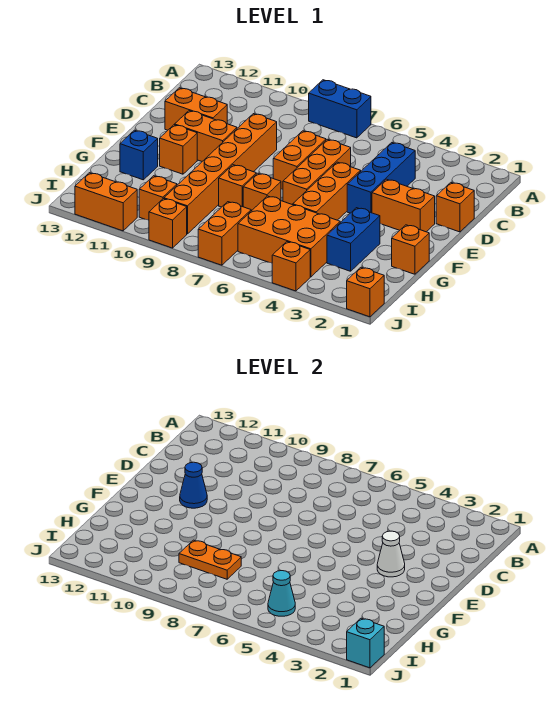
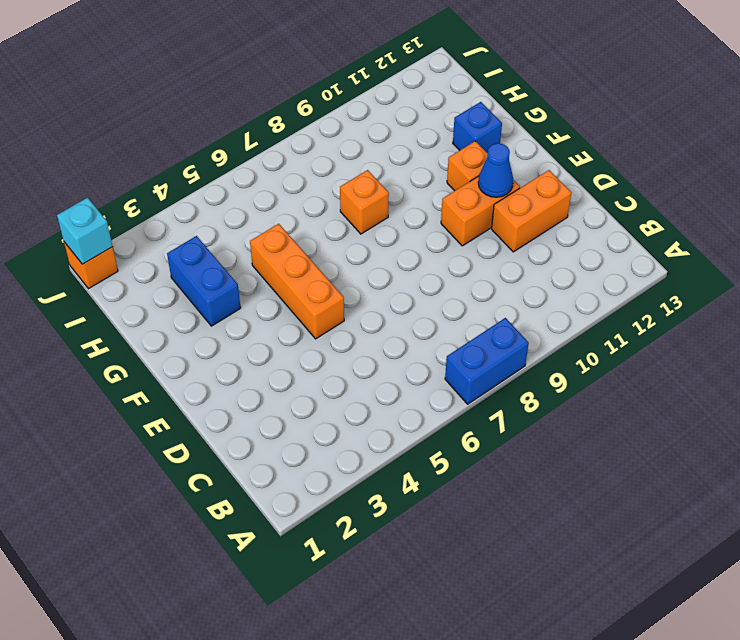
none -> blue brick C4:E4 level 1
none -> orange brick D1 level 1
none -> orange brick D6:F6 level 1

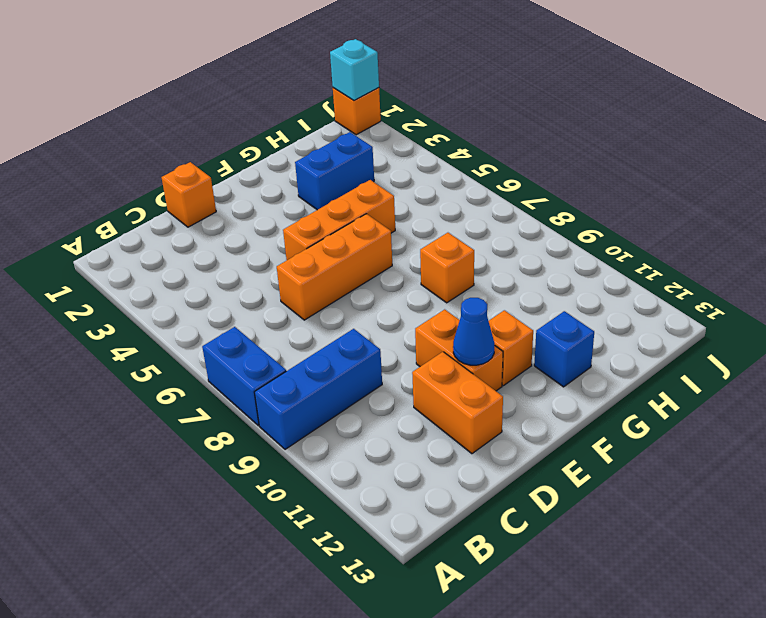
blue brick A9:C9 level 1 -> blue brick C4:E4 level 1
none -> orange brick D7:E7 level 1
none -> orange brick D9:I9 level 1
none -> orange brick E2:E3 level 1

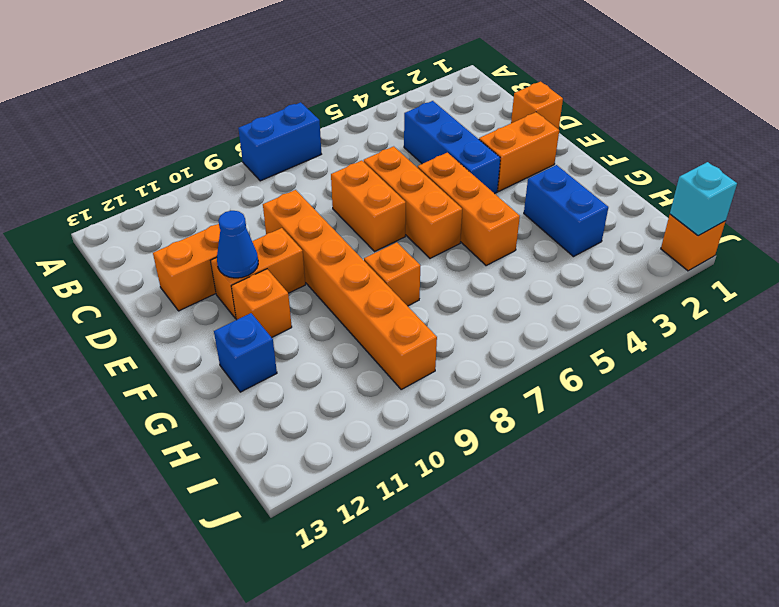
none -> orange brick G1 level 1
none -> orange brick G7 level 1
none -> orange brick H4:I6 level 1

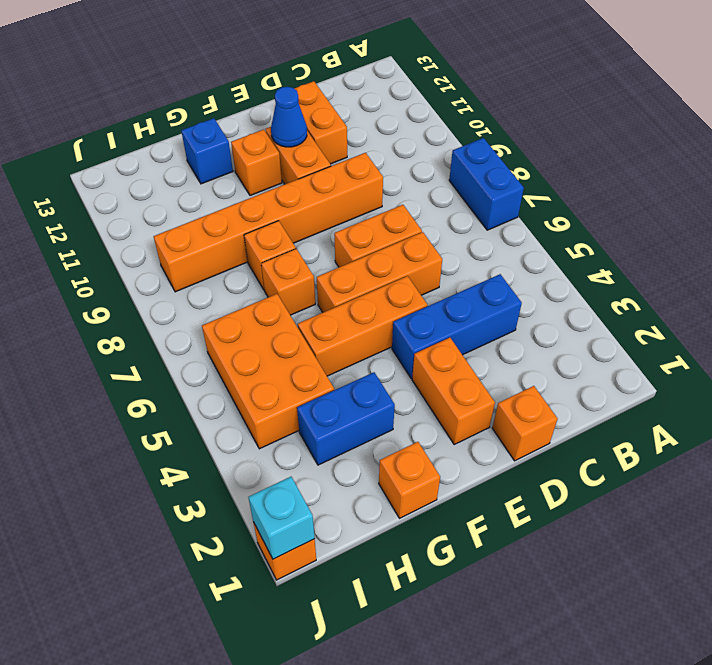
none -> orange brick I7:J7 level 1
none -> orange brick I10 level 1
none -> orange brick J4 level 1

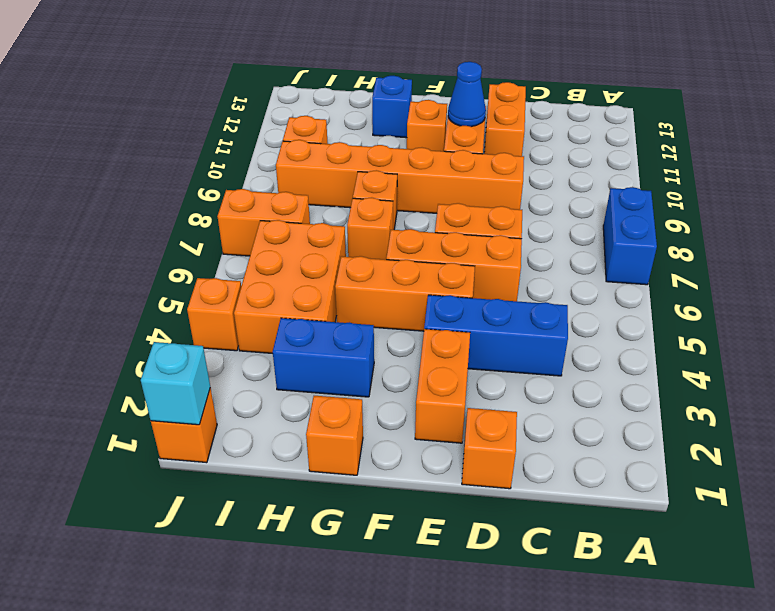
none -> orange brick J9 level 1
none -> orange brick J11:J12 level 1
none -> white cone E3 level 2

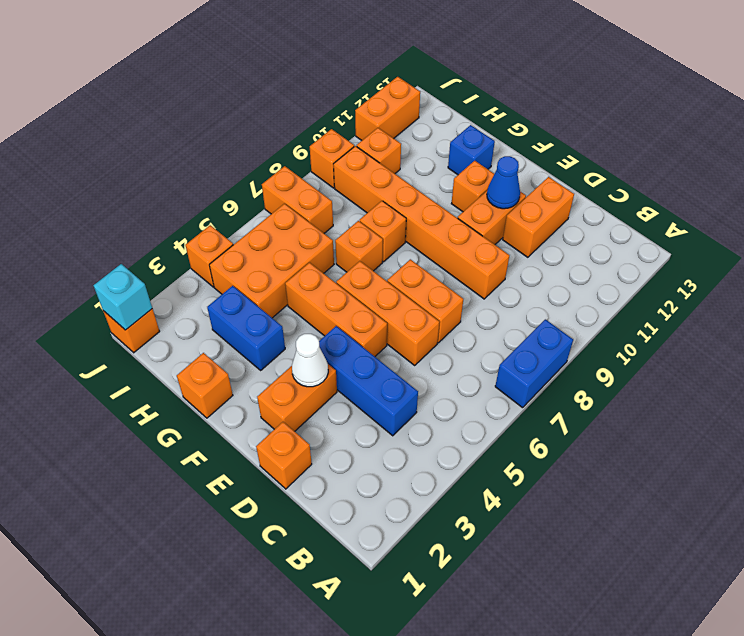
none -> orange plate H8:H9 level 2
none -> cyan cone I5 level 2

